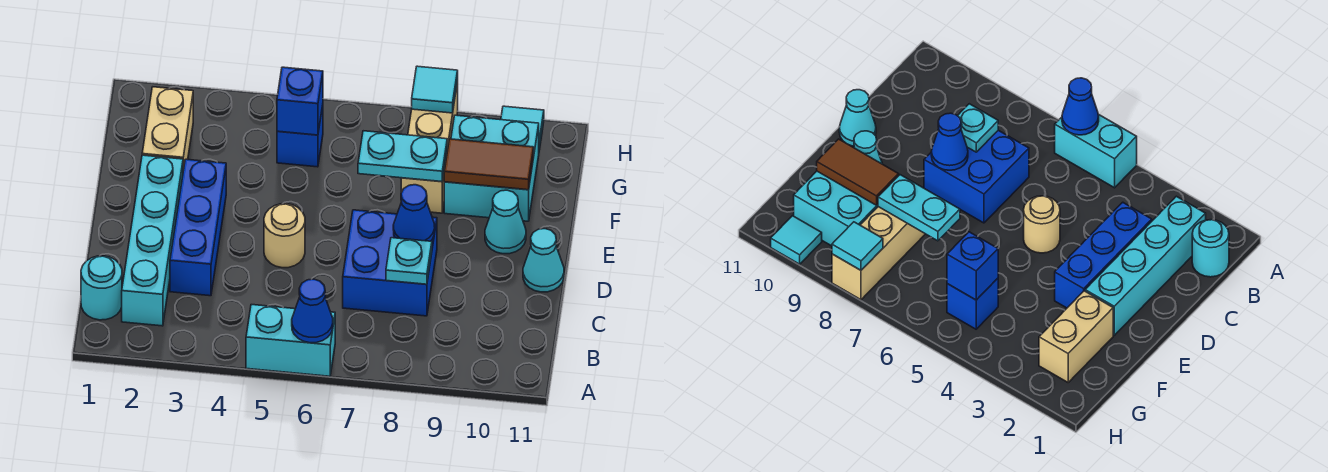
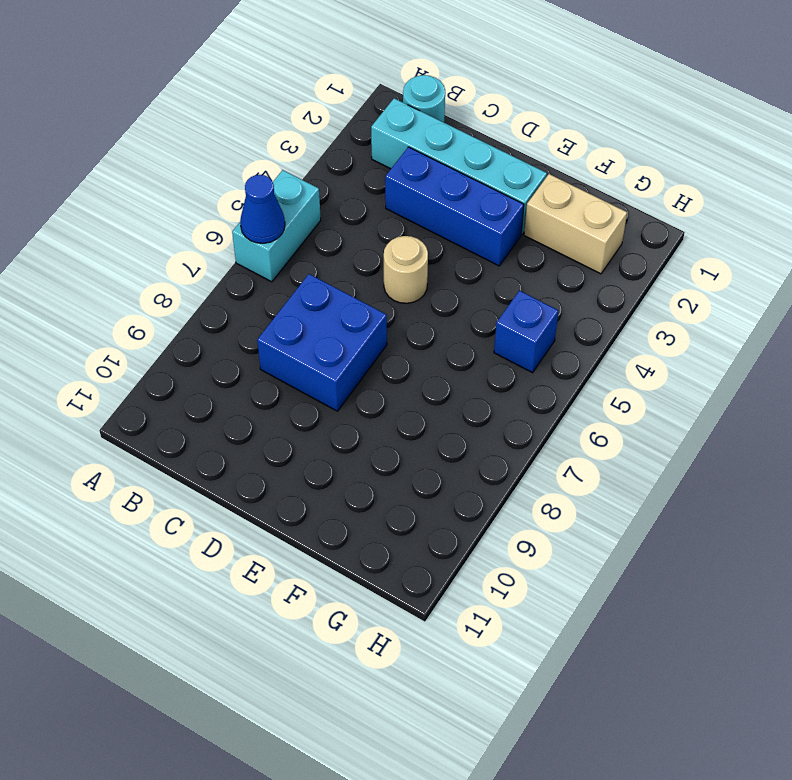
none -> cyan cone D11 level 1
none -> cyan cone E10 level 1
none -> tan brick F8:H8 level 1

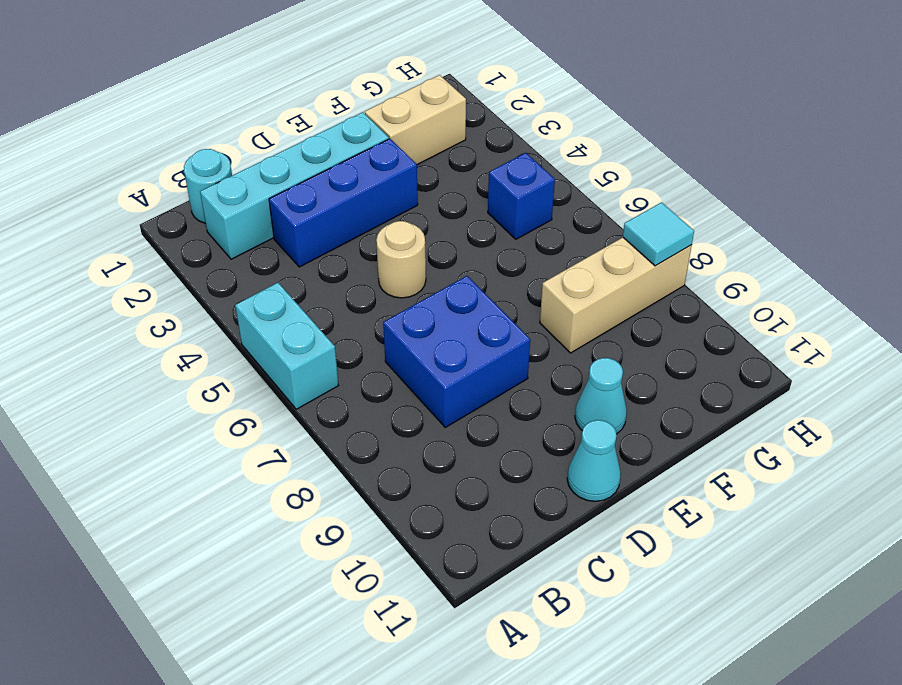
none -> cyan brick F9:G10 level 1
none -> cyan tile H10 level 1
none -> blue cone A6 level 2

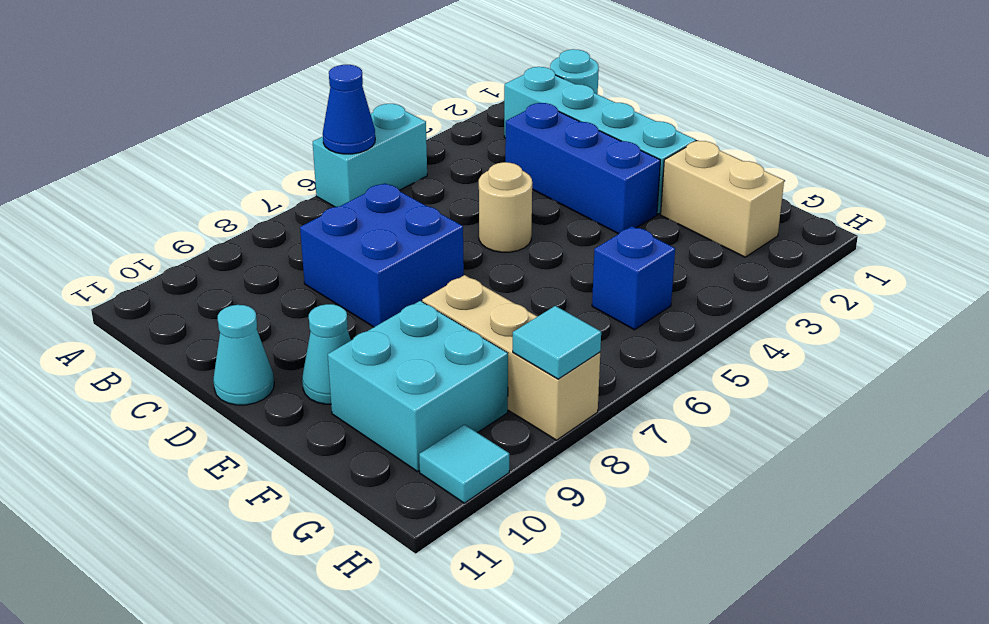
none -> cyan plate C8 level 2
none -> blue cone D8 level 2
none -> cyan plate F7:F8 level 2

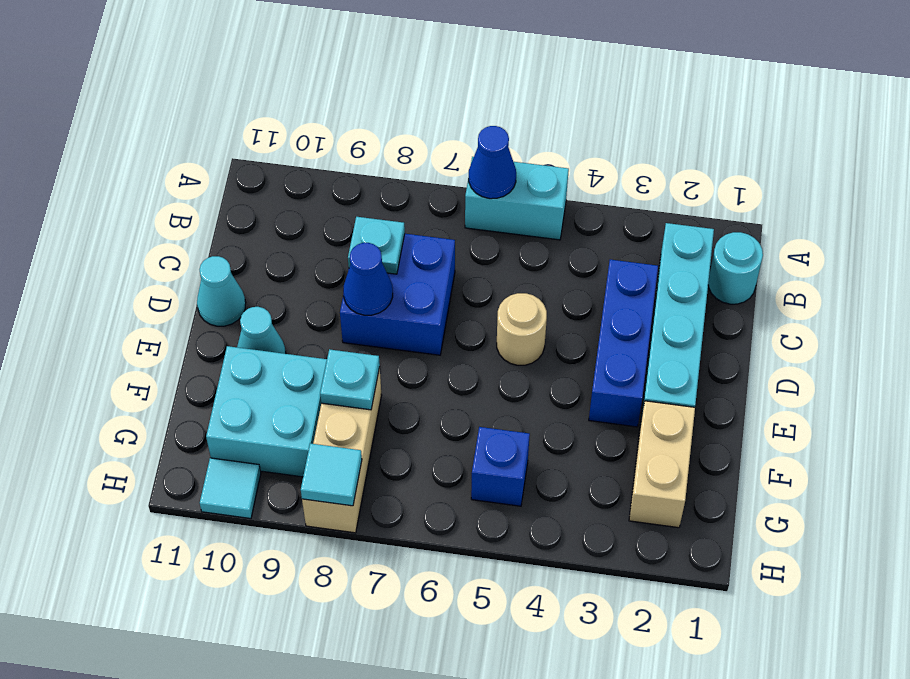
cyan plate F8 level 2 -> cyan plate F7:F8 level 2
none -> brown tile F9:F10 level 2
none -> blue brick G5 level 2

